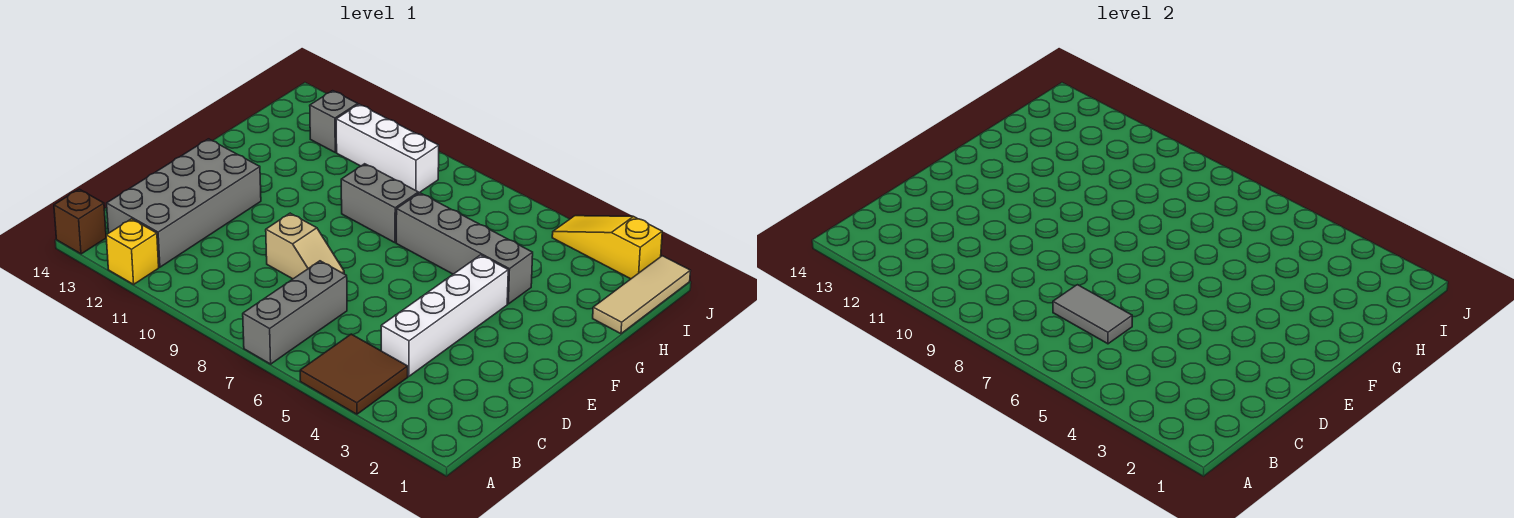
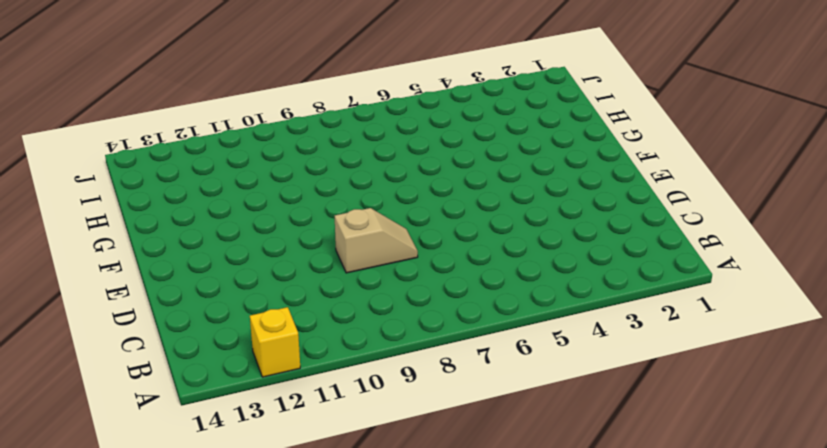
none -> brown tile A4:B5 level 1
none -> grey brick A7:C7 level 1
none -> brown brick A14 level 1

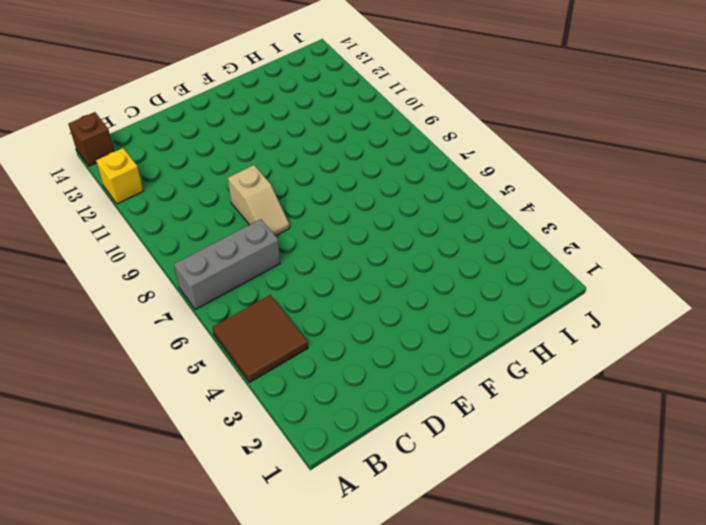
none -> grey brick B12:E13 level 1
none -> white brick C4:F4 level 1
none -> grey brick G4:G7 level 1

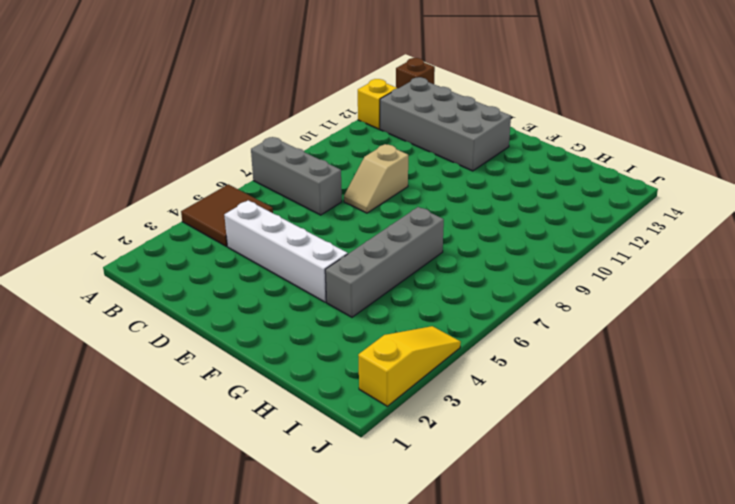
none -> grey brick G8:G9 level 1
none -> tan tile H1:J1 level 1
none -> white brick I9:I11 level 1

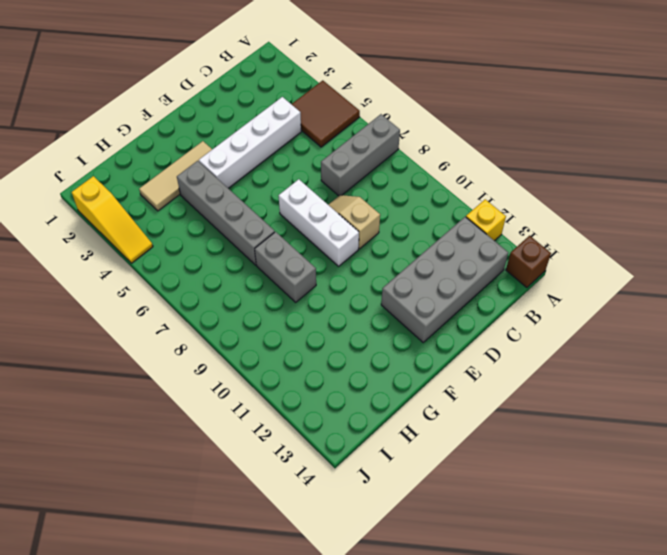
white brick E7:E9 level 1 -> white brick I9:I11 level 1
tan tile F3:H3 level 1 -> tan tile H1:J1 level 1
none -> grey brick I12 level 1
none -> grey tile C6:C7 level 2

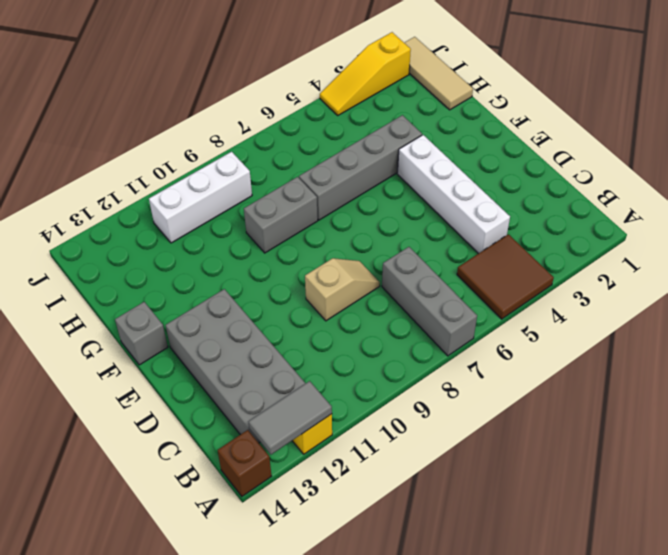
grey tile A12:A13 level 2 -> grey tile C6:C7 level 2
grey brick F14 level 1 -> grey brick I12 level 1

